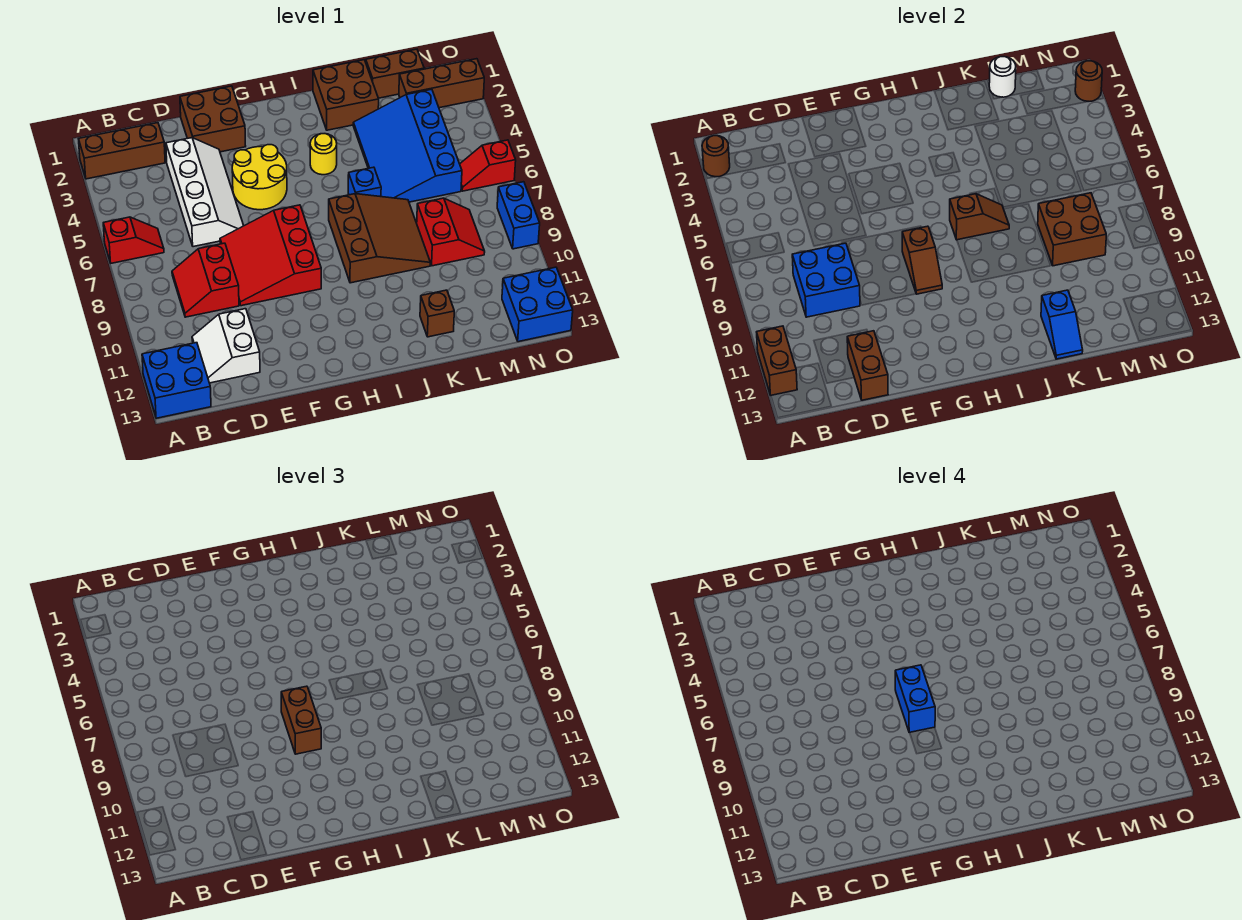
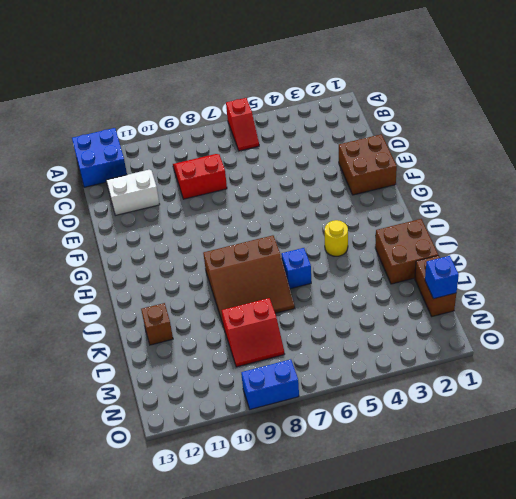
blue brick M1 level 2 -> none
none -> brown brick A2:C2 level 1
none -> white slope D3:E6 level 1 top D
none -> red slope E7:G9 level 1 top G
none -> yellow round brick F4:G5 level 1

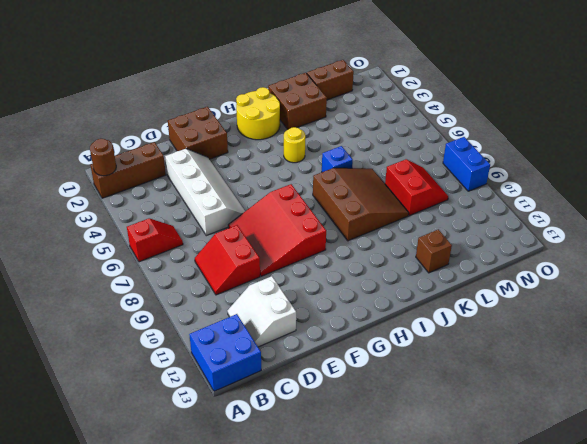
yellow round brick H1:I2 level 1 -> yellow round brick F4:G5 level 1
none -> blue slope K3:M6 level 1 top M
none -> brown brick M2:O2 level 1
none -> red slope N6:O6 level 1 top O
none -> blue brick N12:O13 level 1

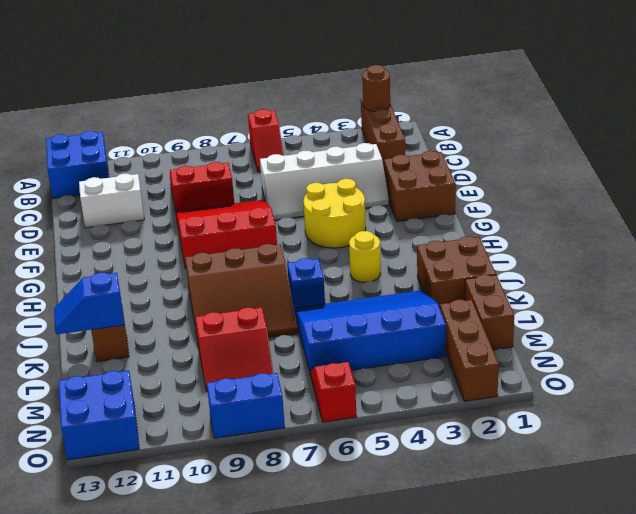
none -> brown brick A11:A12 level 2
none -> blue brick C8:D9 level 2
none -> brown brick D12:D13 level 2
none -> brown slope G8:G9 level 2 top 8

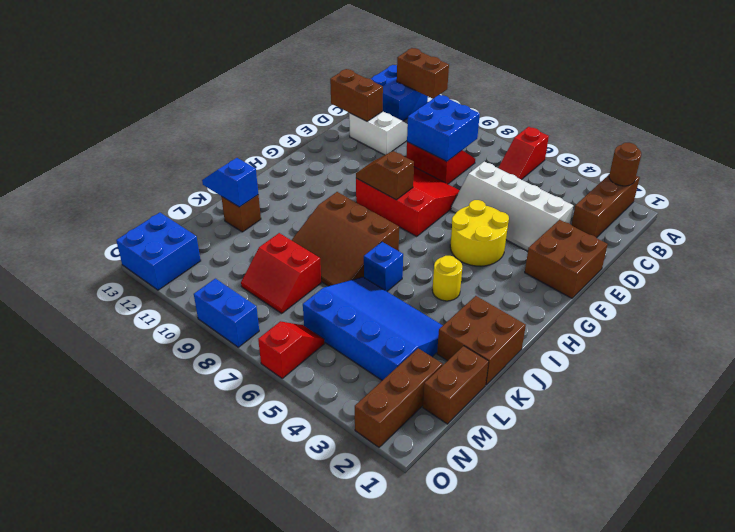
none -> brown slope I7:J7 level 2 top I
none -> white round brick L1 level 2
none -> brown brick L8:M9 level 2
none -> brown round brick O2 level 2

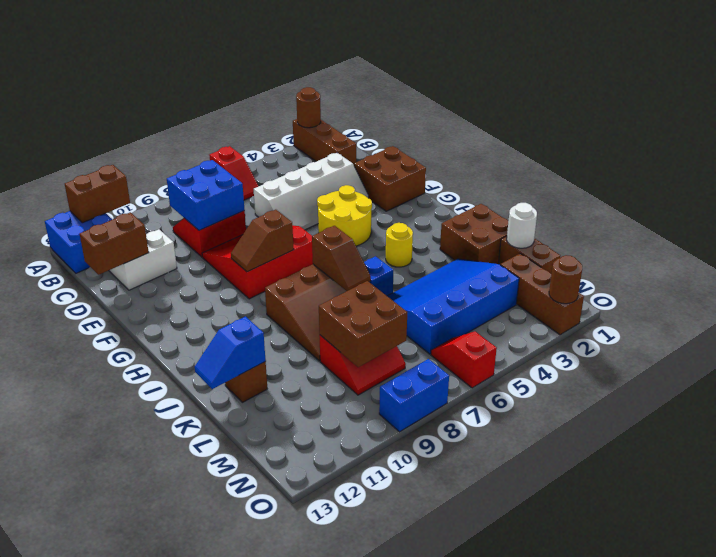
none -> blue brick N12:O13 level 1
none -> brown brick G8:G9 level 3
none -> blue brick G7:G8 level 4

